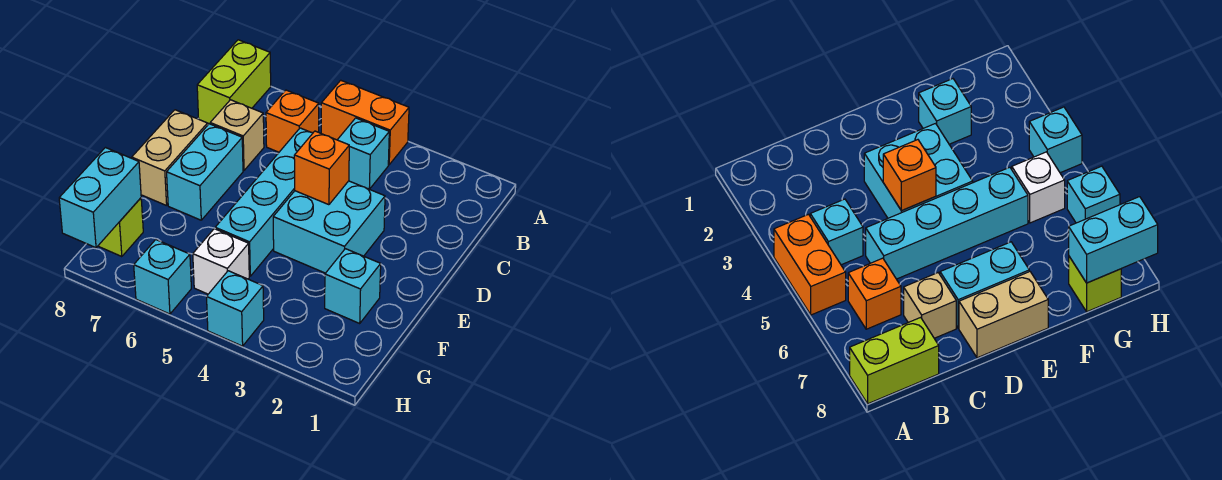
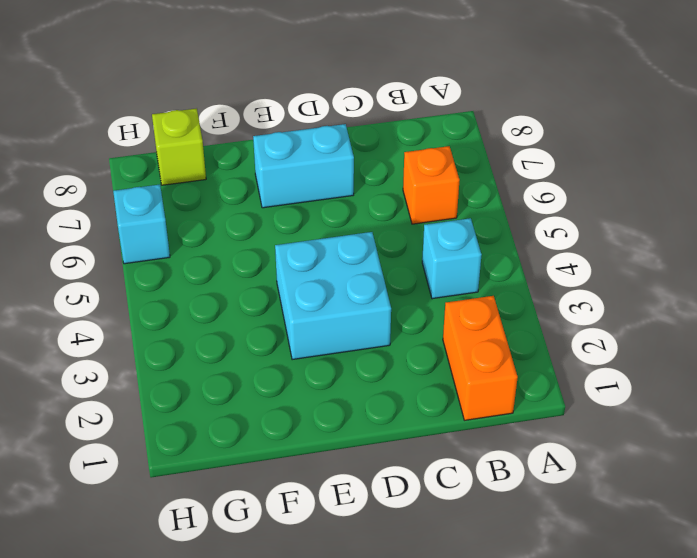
orange brick B1:B2 level 1 -> orange brick A4:A5 level 1
none -> lime brick A8:B8 level 1
none -> cyan brick C5:F5 level 1
none -> tan brick C7 level 1

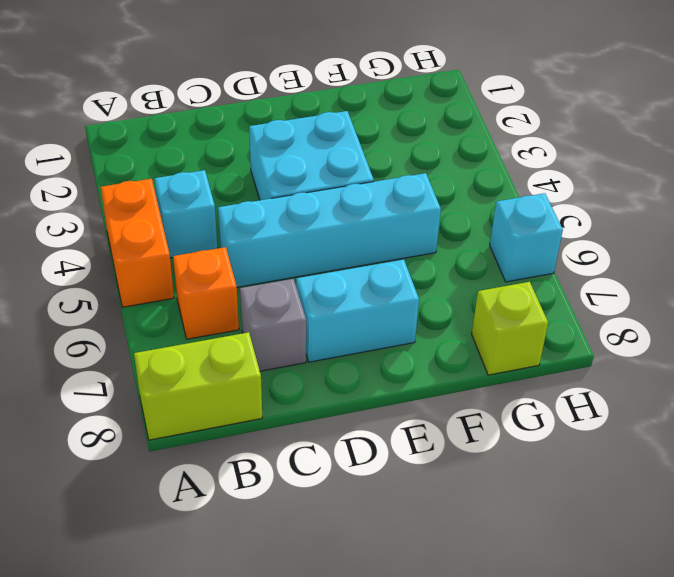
grey brick C7 level 1 -> tan brick C7 level 1
none -> tan brick D8:E8 level 1
none -> cyan brick F2 level 1
none -> white brick G5 level 1

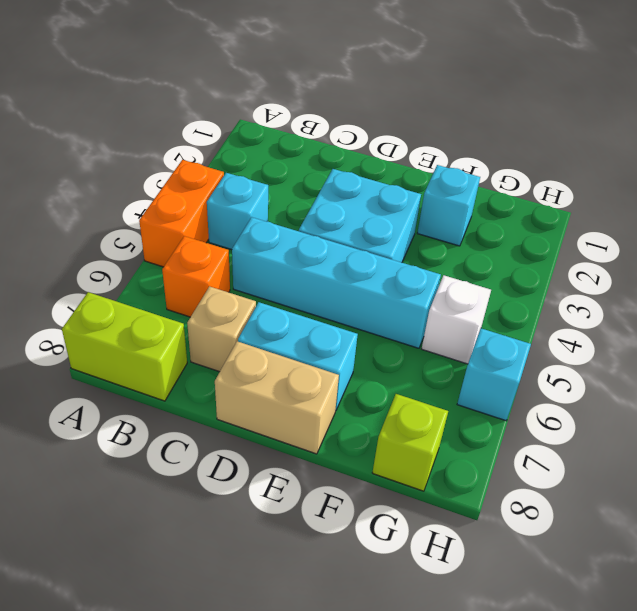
none -> cyan brick H4 level 1
none -> orange brick D4 level 2
none -> cyan brick G8:H8 level 2

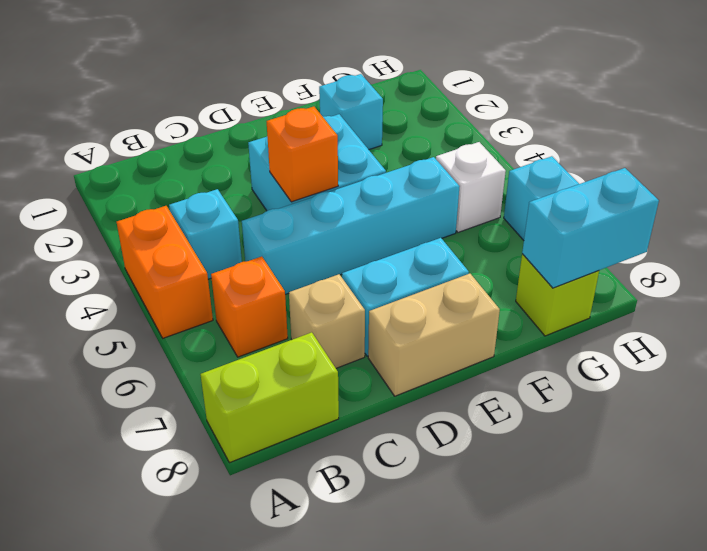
none -> cyan brick H4 level 1

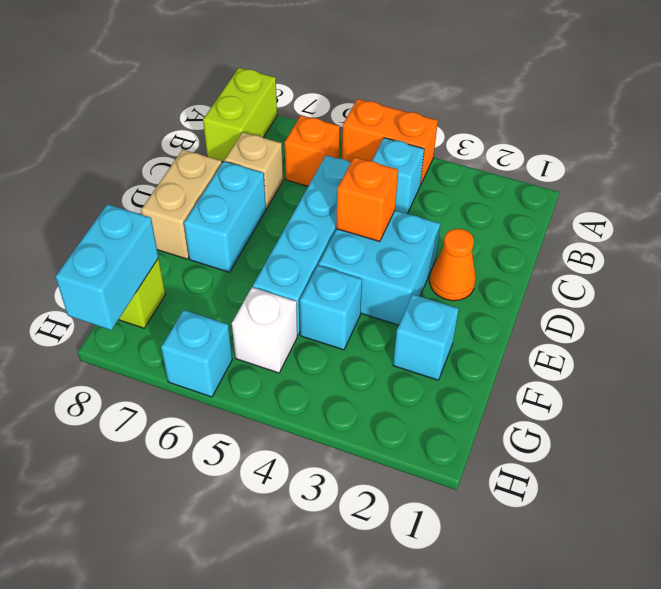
orange cone D2 level 1 -> none
cyan brick F4 level 1 -> cyan brick H4 level 1

